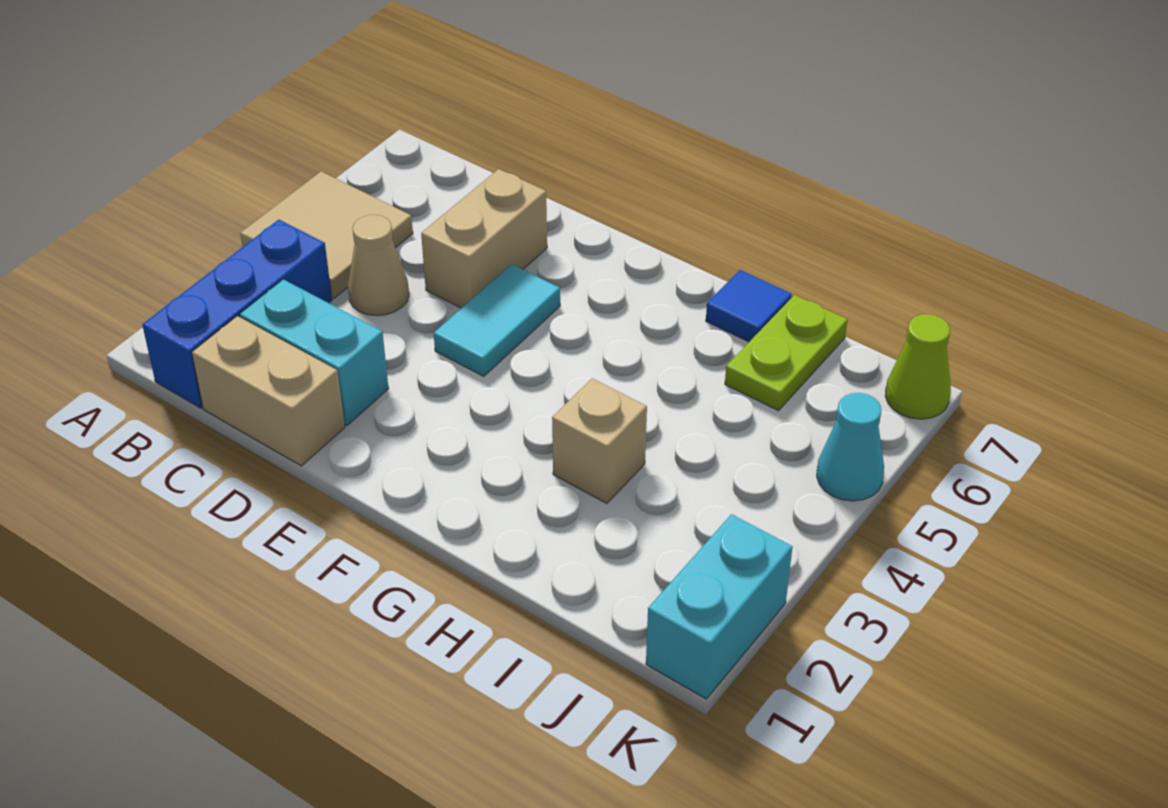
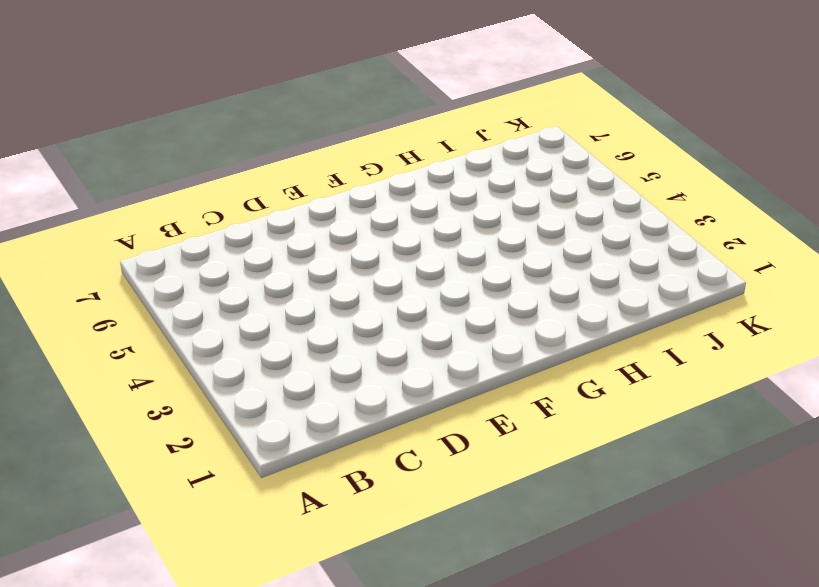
none -> tan tile A4:B5 level 1
none -> blue brick B1:B3 level 1
none -> tan brick C1:D1 level 1

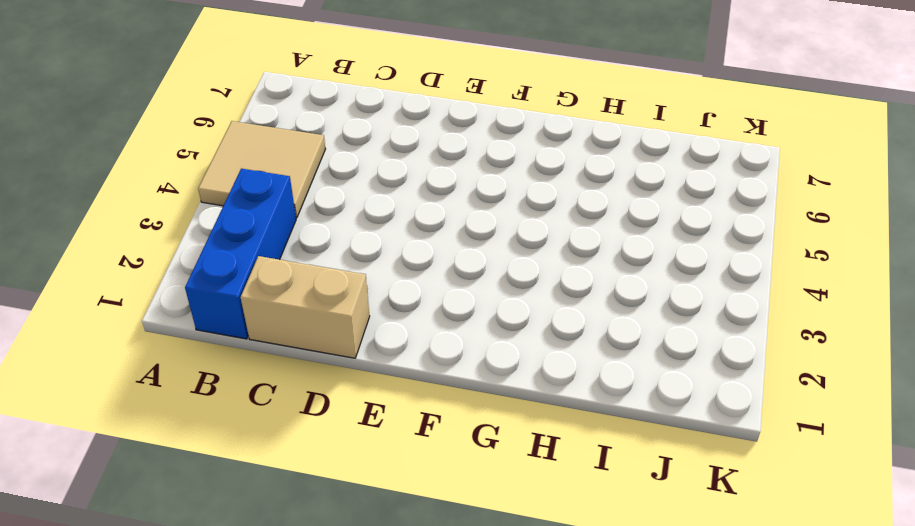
none -> cyan brick C2:D2 level 1
none -> tan cone C4 level 1
none -> tan brick D5:D6 level 1

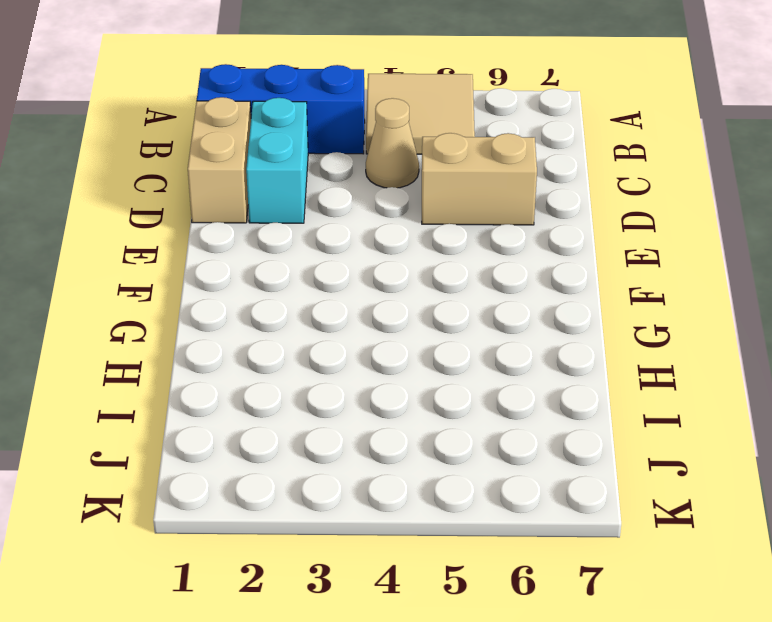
none -> cyan tile E4:E5 level 1
none -> tan brick H3 level 1
none -> blue tile H7 level 1

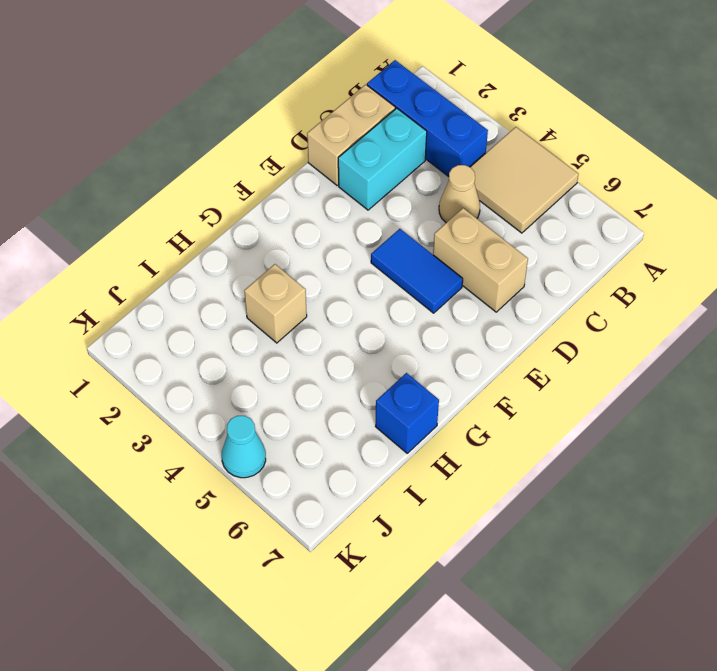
blue tile E4:E5 level 1 -> cyan tile E4:E5 level 1
blue brick H7 level 1 -> blue tile H7 level 1
none -> lime plate I6:I7 level 1
none -> cyan brick K1:K2 level 1
none -> lime cone K7 level 1

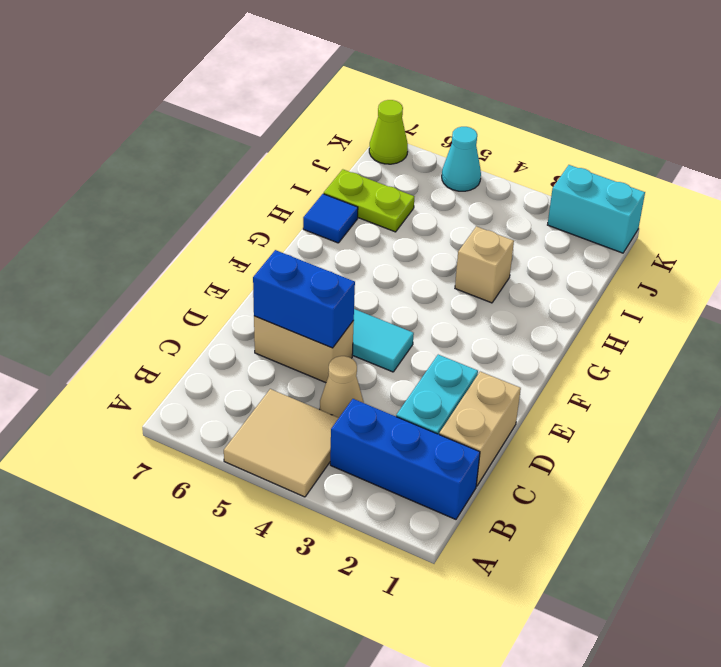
blue brick D5:D6 level 2 -> none

